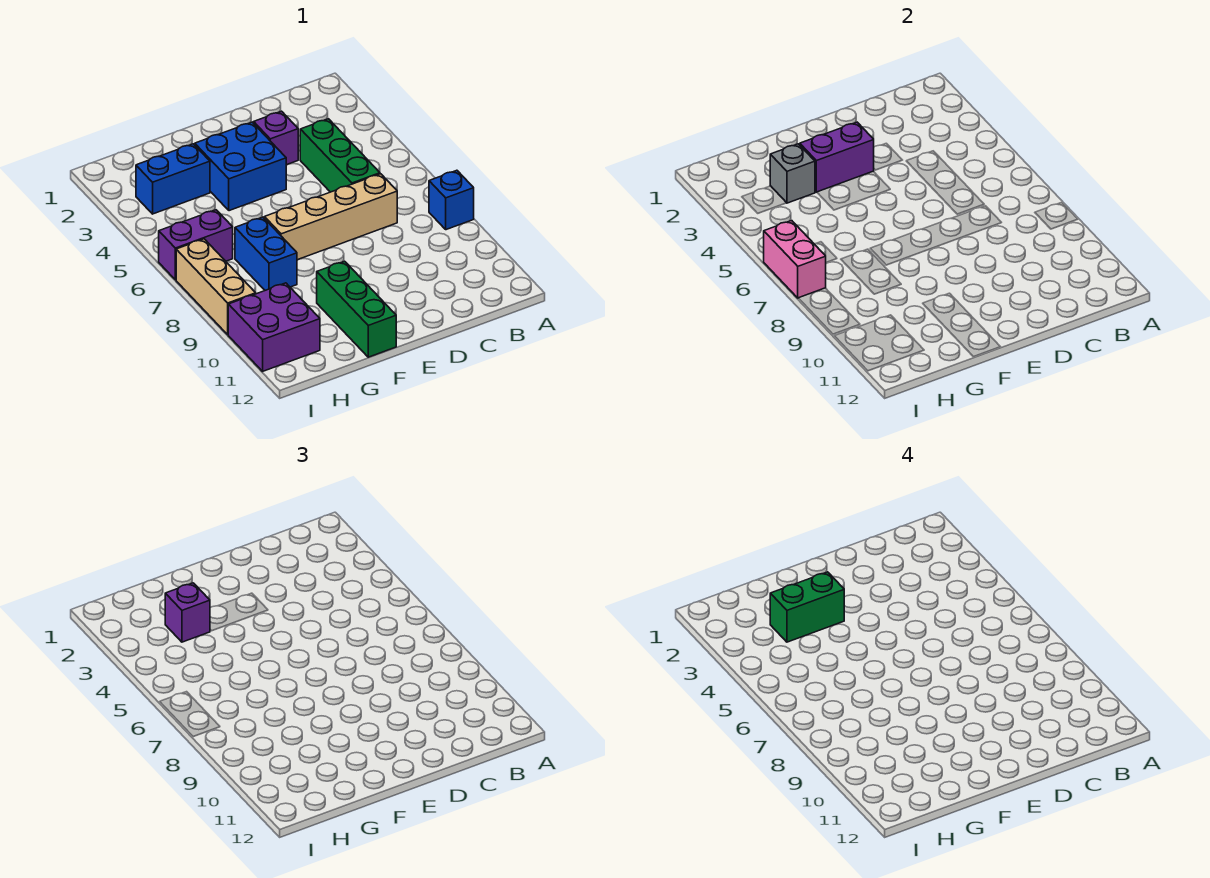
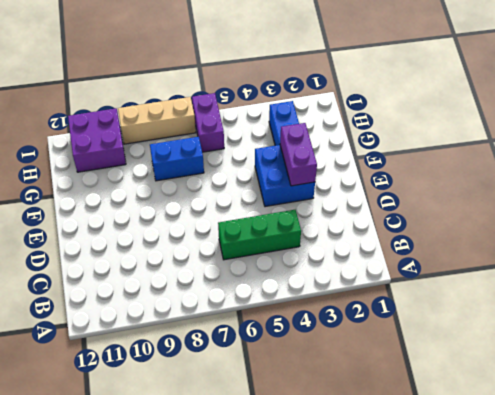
none -> blue brick A8 level 1
none -> tan brick C7:F7 level 1
none -> purple brick D3 level 1

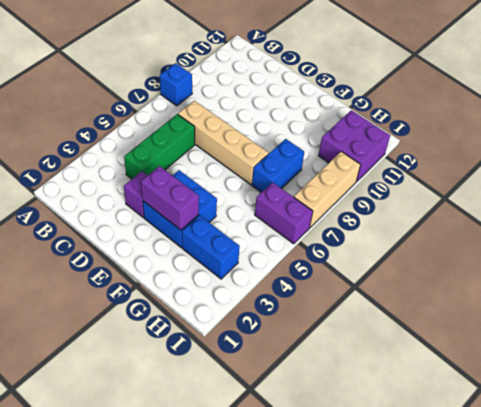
none -> green brick F10:F12 level 1
none -> grey brick G3 level 2
none -> pink brick I6:I7 level 2

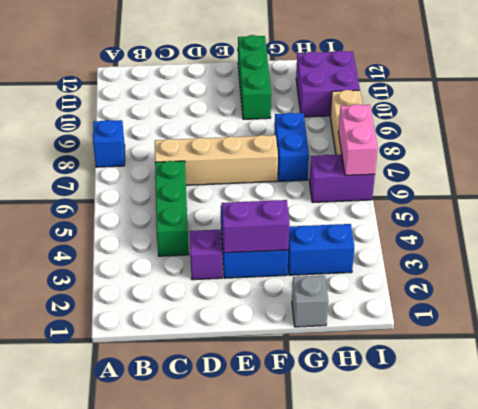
grey brick G1 level 1 -> grey brick G3 level 2
none -> purple brick G3 level 3
none -> green brick F3:G3 level 4

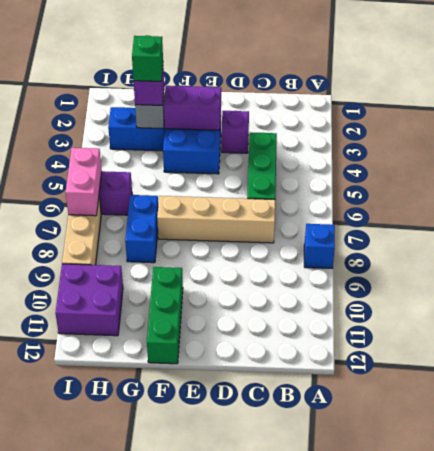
green brick G3 level 4 -> green brick F3:G3 level 4

